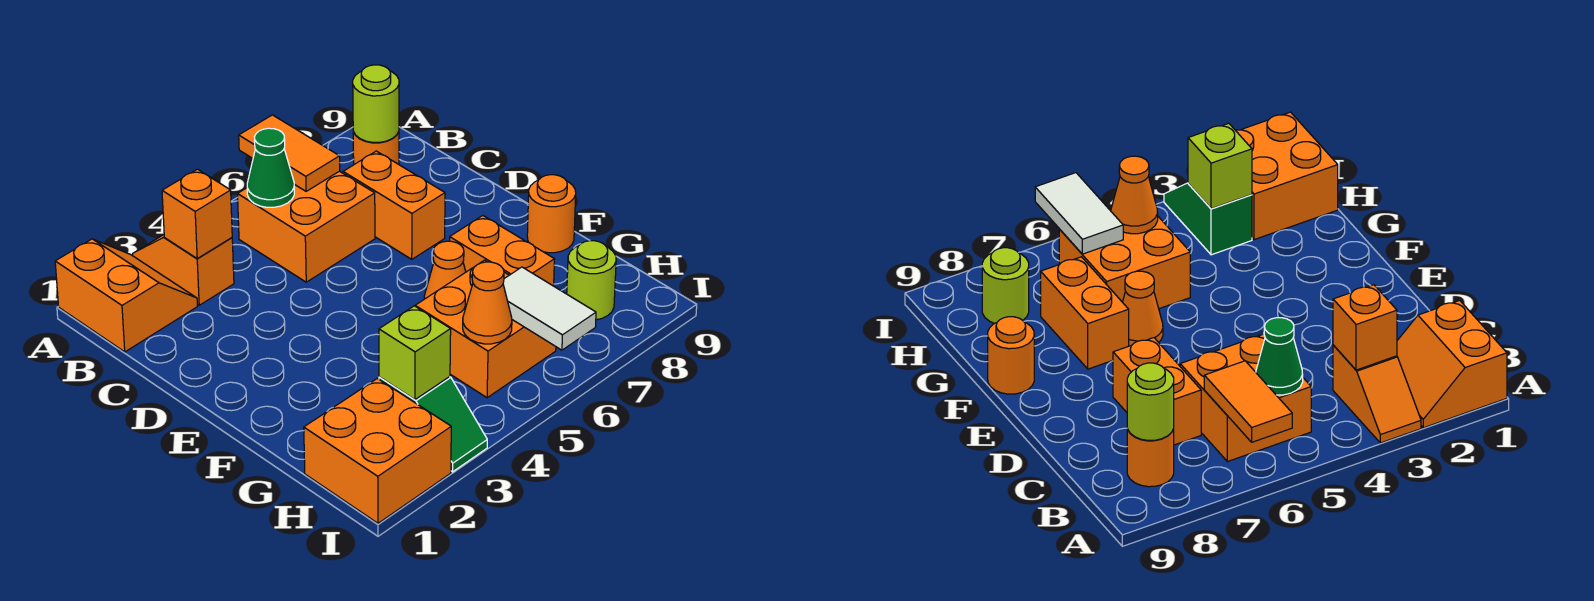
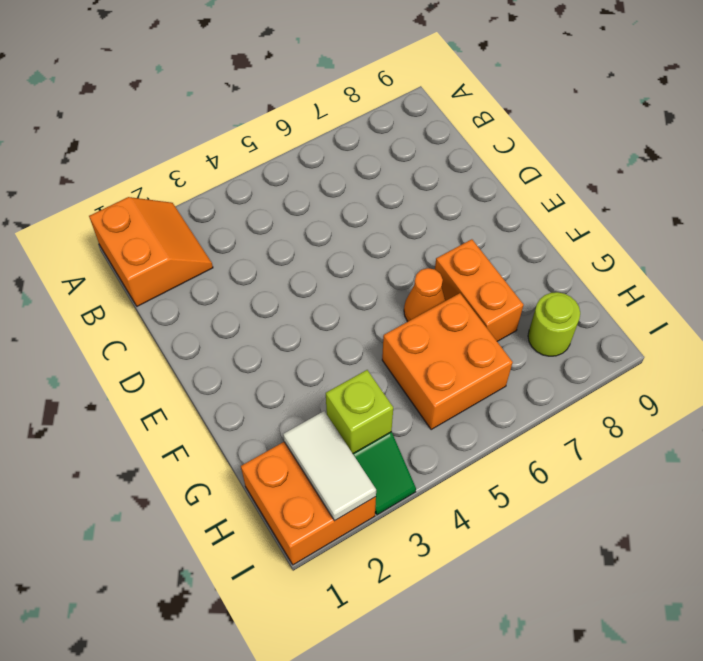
white tile H2:I2 level 2 -> white tile H6:I6 level 2
none -> orange slope A3:B3 level 1 top B
none -> orange brick B5:C6 level 1
none -> orange round brick B8 level 1

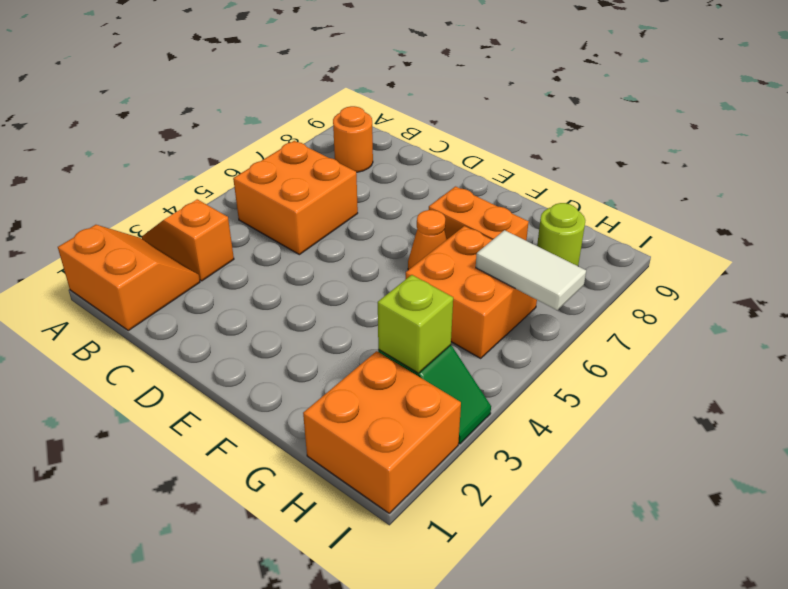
none -> orange brick C7:D7 level 1
none -> orange round brick F9 level 1
none -> orange tile A6:B6 level 2

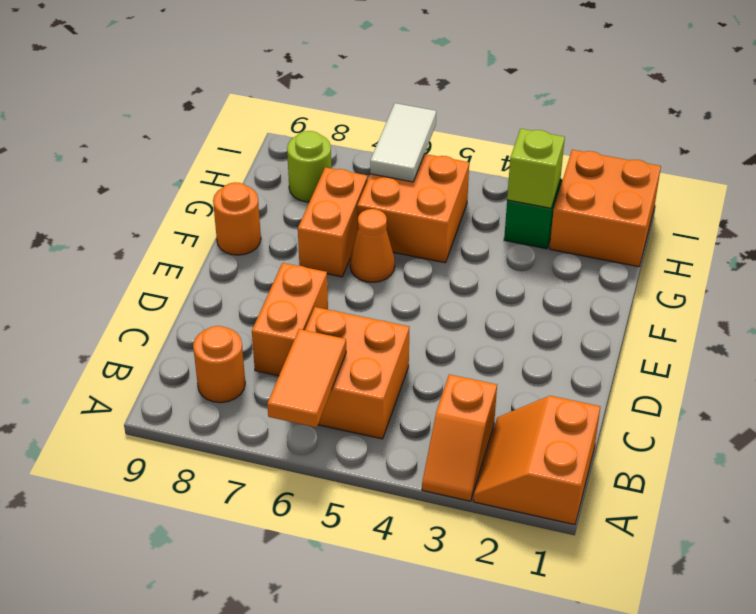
none -> orange brick B3 level 2
none -> green cone B5 level 2
none -> lime round brick B8 level 2

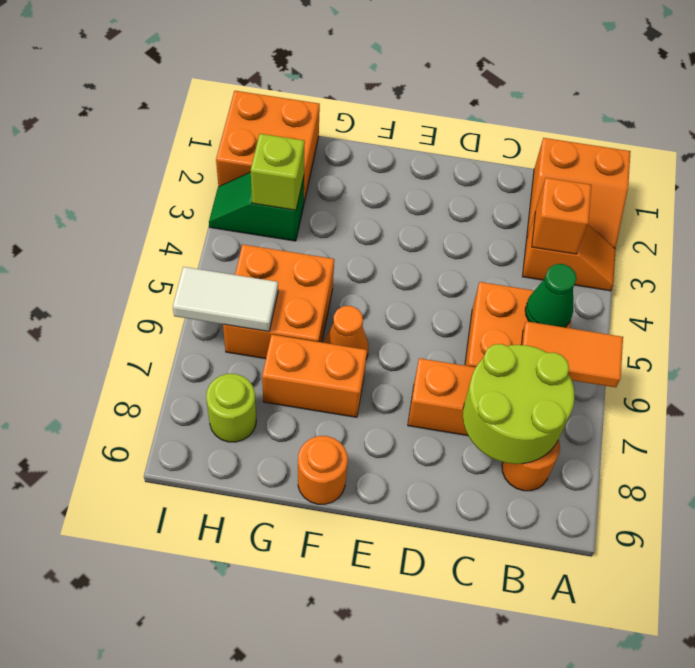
lime round brick B7:C8 level 2 -> lime round brick B8 level 2
none -> orange cone H5 level 2

